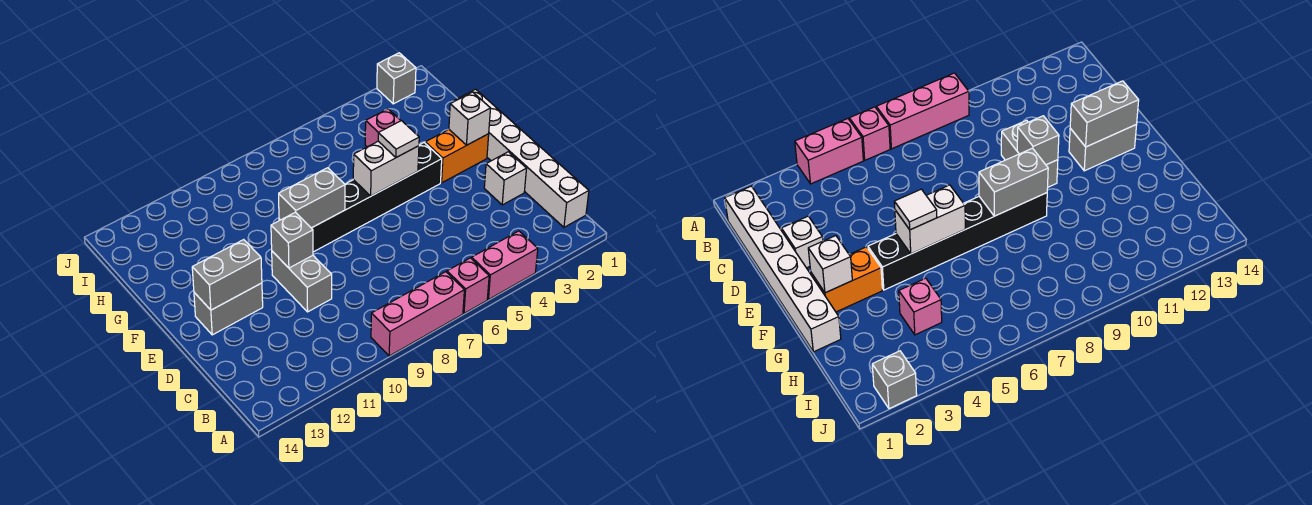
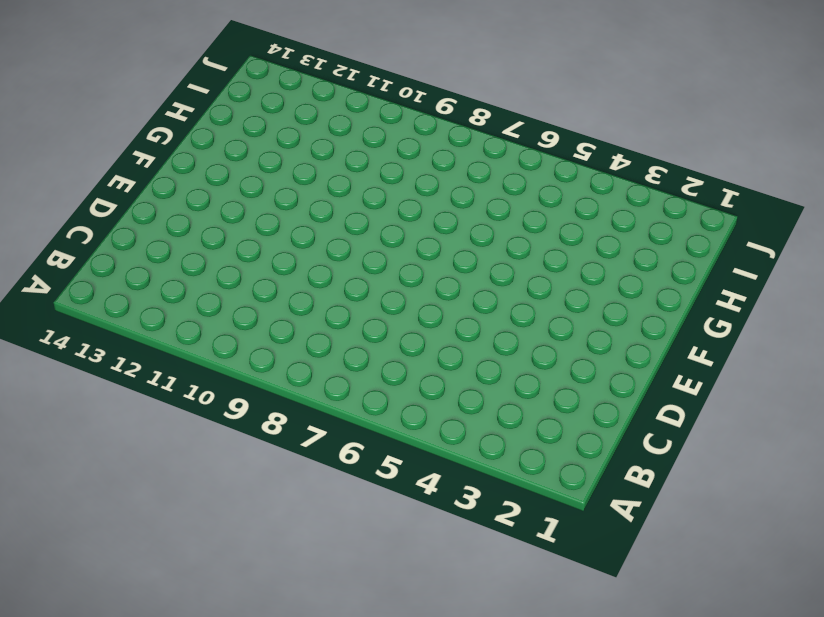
none -> pink brick A4:A5 level 1
none -> pink brick A6 level 1
none -> pink brick A7:A9 level 1

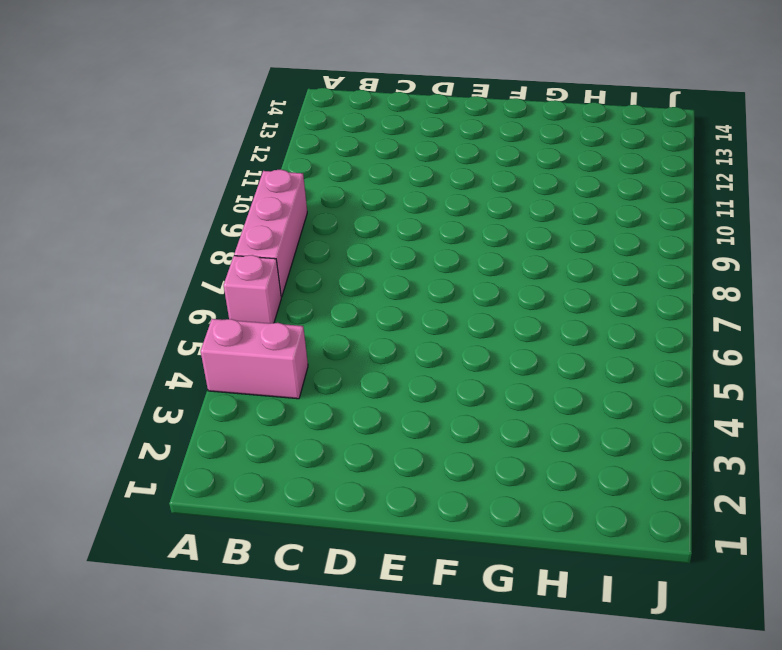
pink brick A4:B4 level 1 -> pink brick A4:A5 level 1
none -> white brick B1:G1 level 1
none -> white brick D2 level 1
none -> grey brick D10:E10 level 1

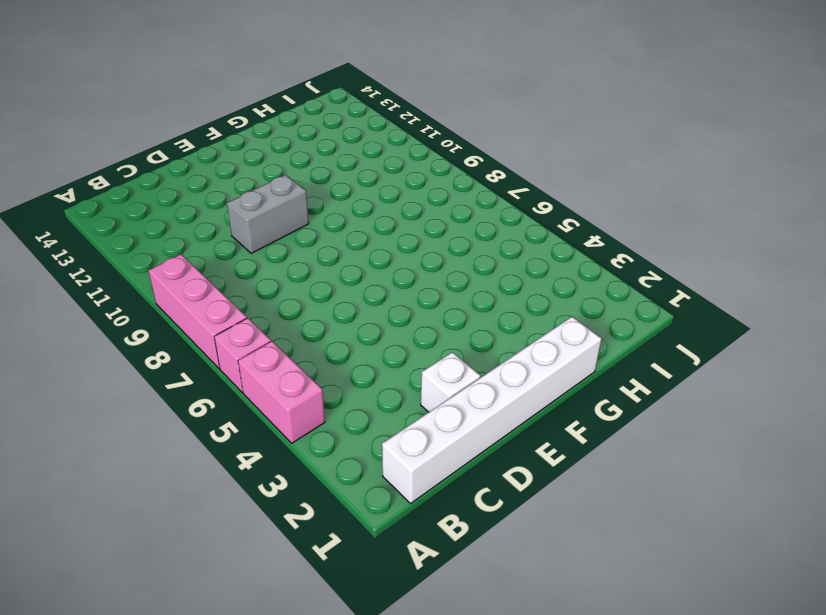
none -> grey brick E12:E13 level 1
none -> orange brick F2:F3 level 1
none -> black brick F4:F9 level 1

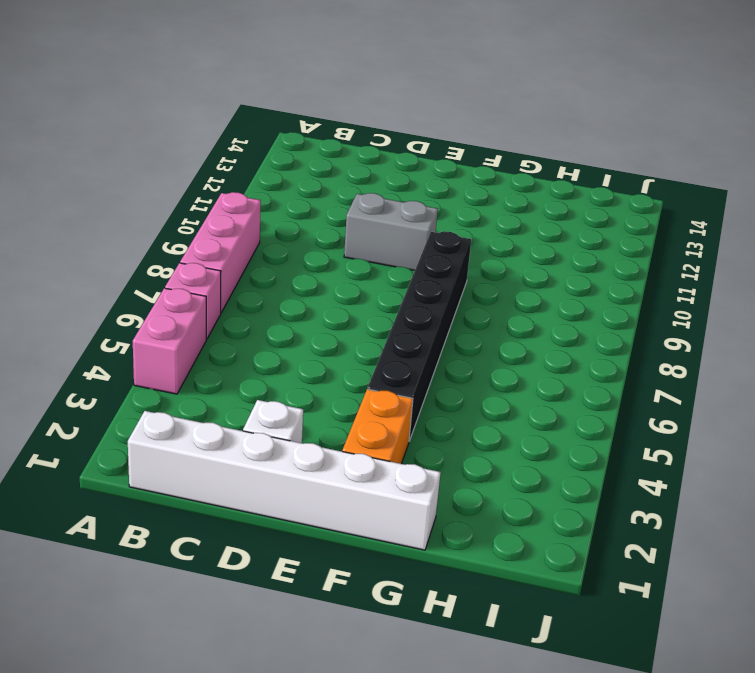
none -> grey brick E12:E13 level 1
none -> pink brick H4 level 1
none -> grey brick J2 level 1

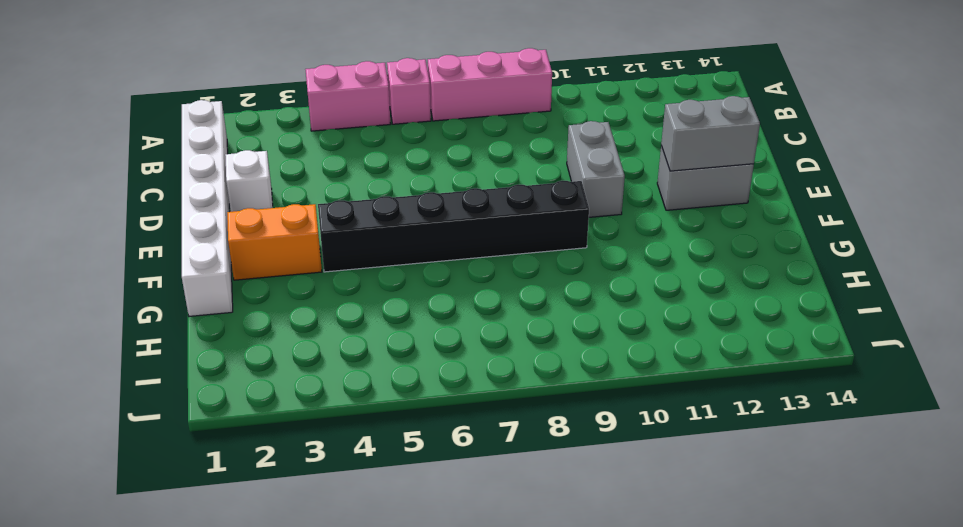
none -> pink brick H4 level 1
none -> grey brick J2 level 1
none -> grey brick E10 level 2

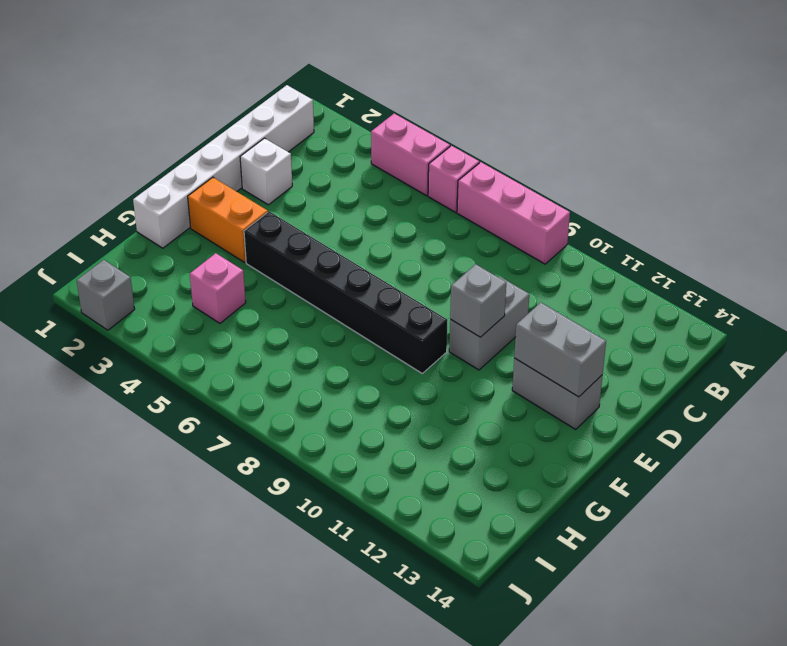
none -> white brick F2 level 2
none -> white brick F5:F6 level 2
none -> grey brick F8:F9 level 2

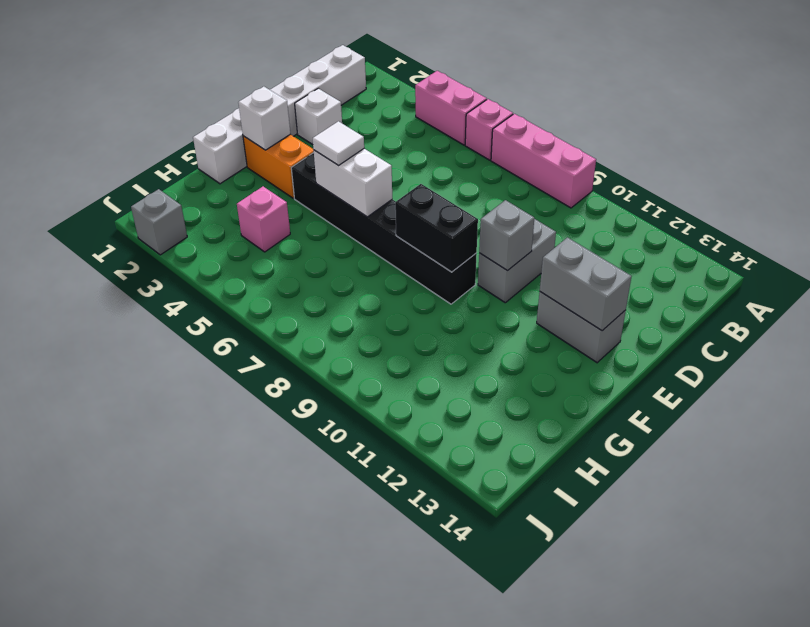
black brick F8:F9 level 2 -> grey brick F8:F9 level 2

